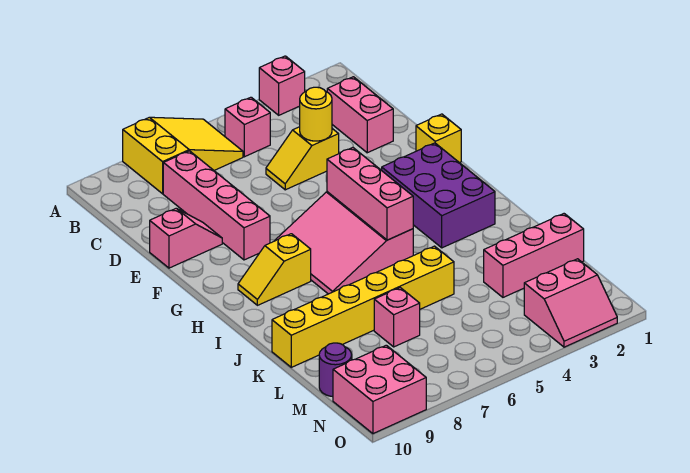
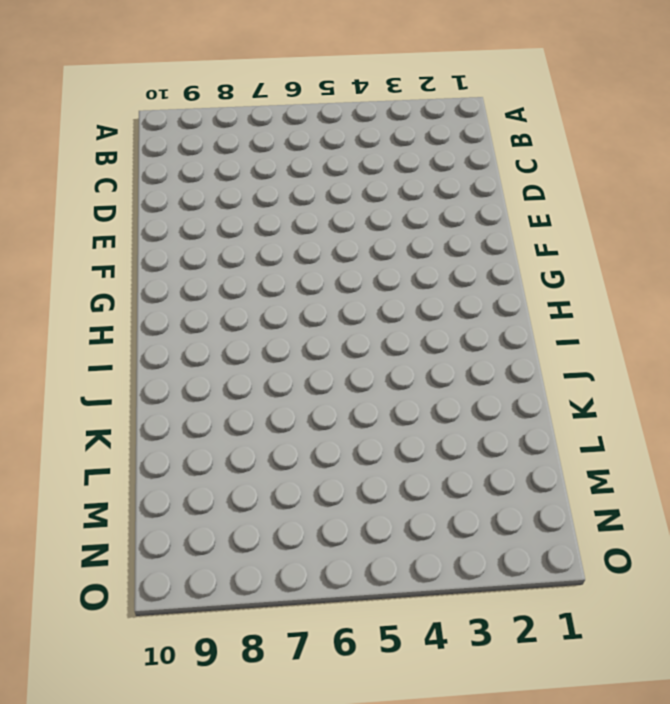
none -> pink brick A3 level 1
none -> yellow slope A6:B8 level 1 top 8
none -> pink brick B5 level 1

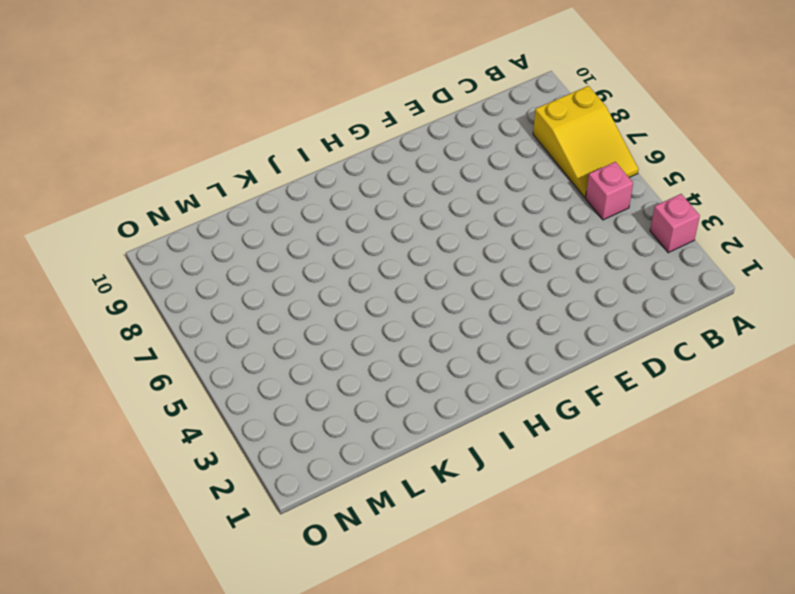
none -> pink brick C2:D2 level 1
none -> pink brick C8:F8 level 1
none -> yellow slope D4:D5 level 1 top 4

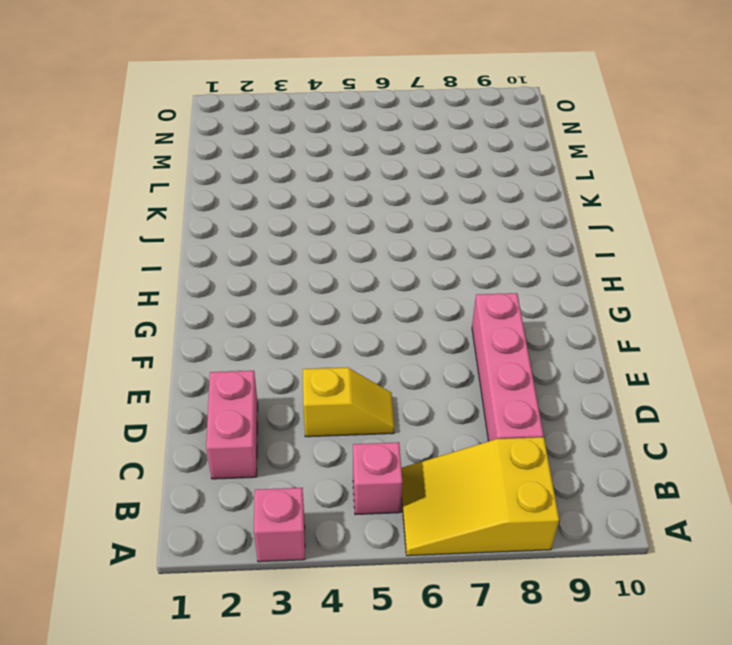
none -> pink slope E9:E10 level 1 top 10
none -> yellow brick F1 level 1
none -> purple brick G2:I3 level 1

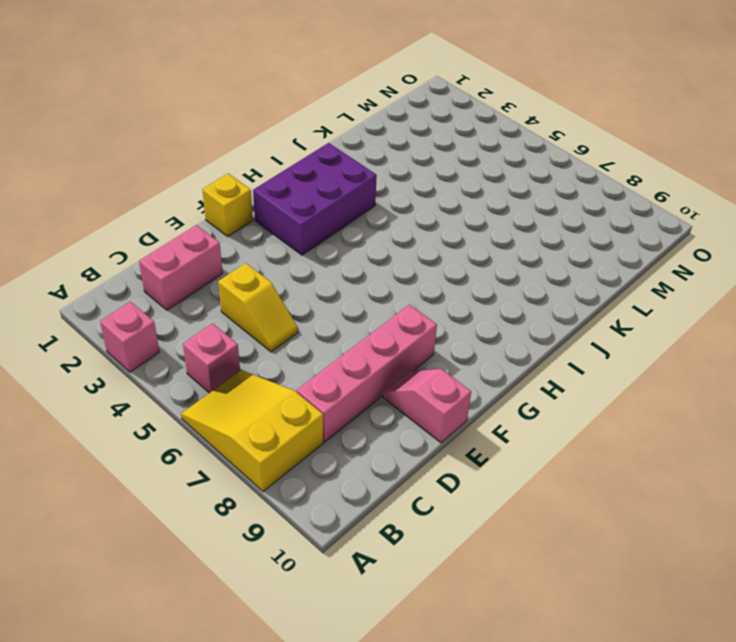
none -> pink slope G5:I7 level 1 top 5
none -> yellow slope H8:H9 level 1 top 8
none -> yellow brick K5:K10 level 1

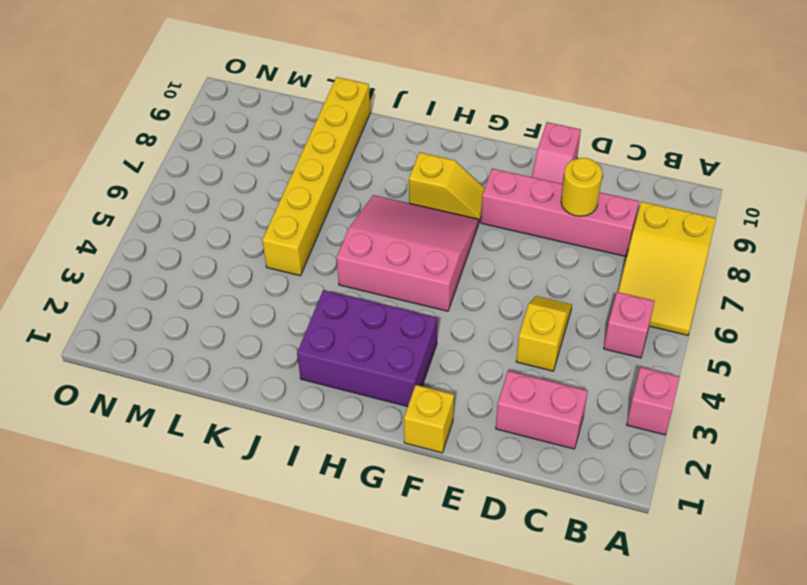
yellow round brick D8 level 2 -> yellow round brick D4 level 2
yellow slope G8:H8 level 1 top H -> yellow slope H8:H9 level 1 top 8
none -> pink brick L1:L3 level 1
none -> pink brick L7 level 1
none -> purple round brick M10 level 1

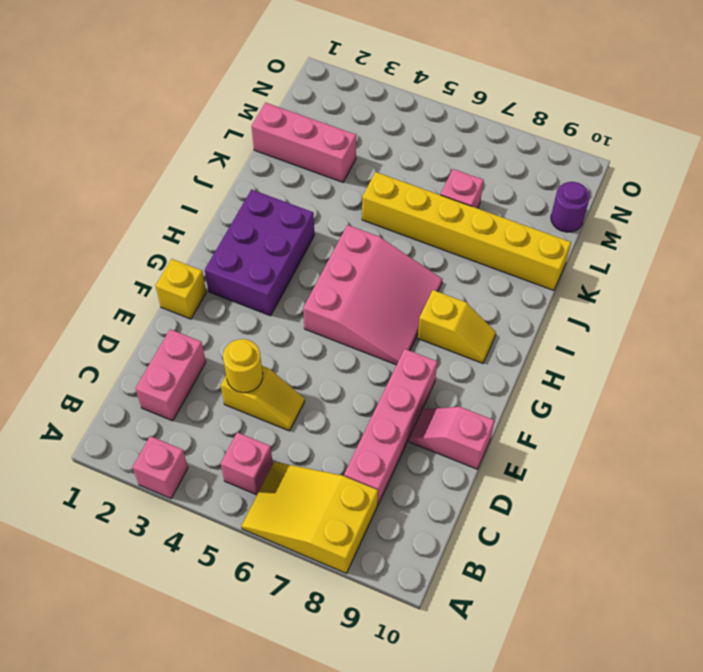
none -> pink slope N2:O3 level 1 top N
none -> pink brick N9:O10 level 1
none -> pink brick G5:I5 level 2

